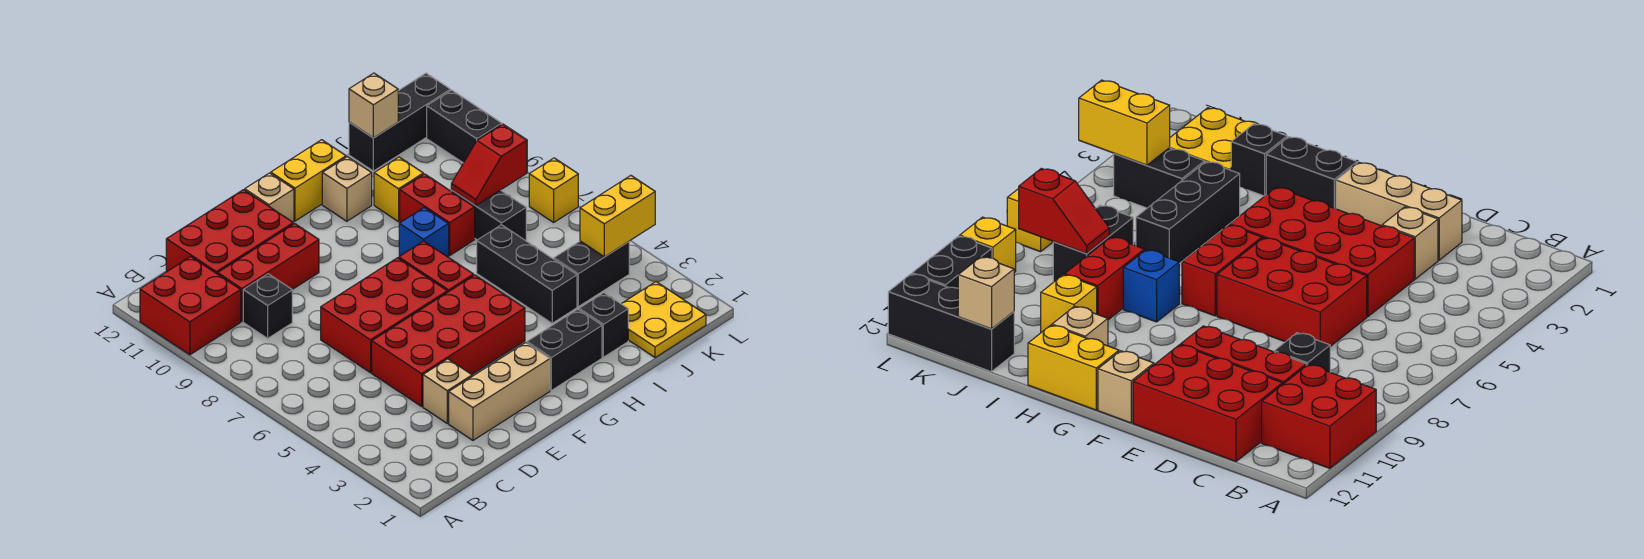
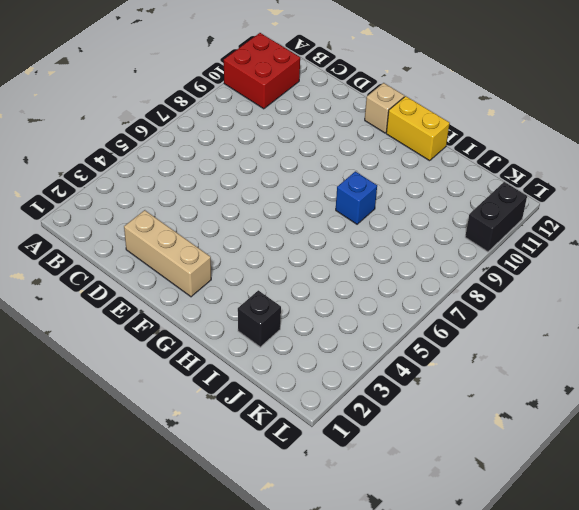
none -> black brick C9 level 1
none -> red brick C10:E10 level 1
none -> red brick C11:E12 level 1

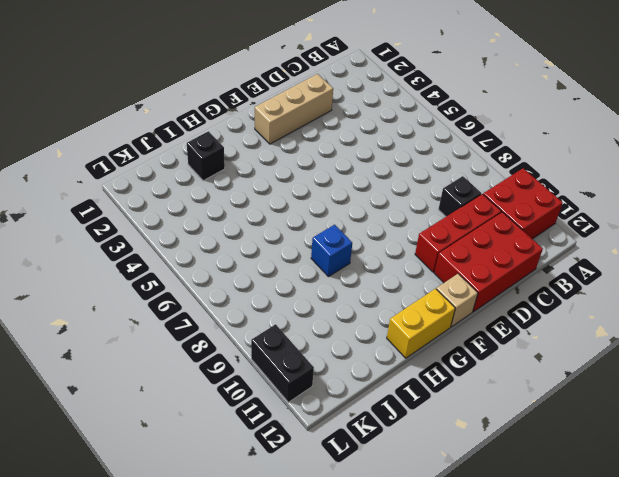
none -> tan brick D3 level 1
none -> red brick D4:G5 level 1
none -> red brick D6:F7 level 1

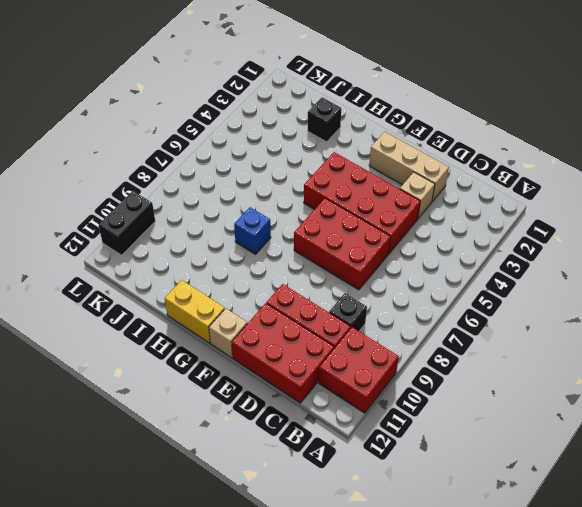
none -> black brick G2:H2 level 1
none -> red brick G6:G7 level 1
none -> tan brick H11 level 1

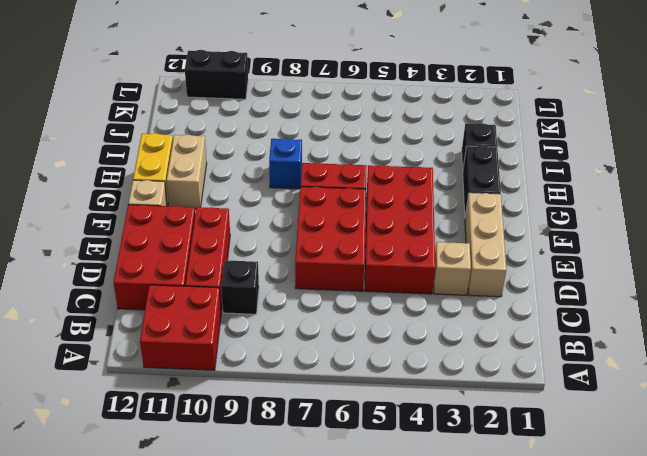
tan brick G11:H11 level 1 -> tan brick H11 level 1
none -> black brick I4:I6 level 1
none -> red brick I8:I9 level 1
none -> yellow brick I10 level 1

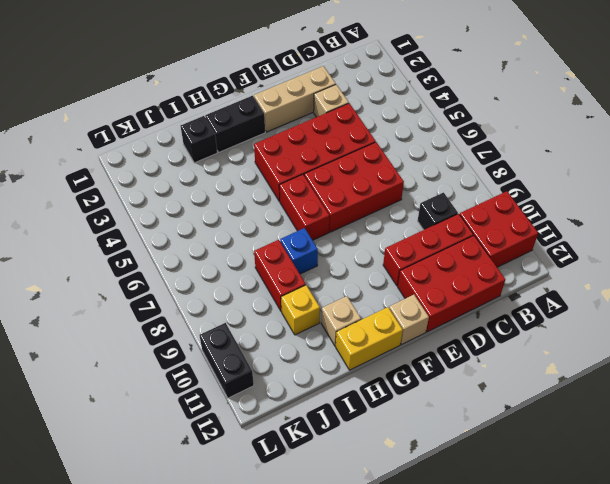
none -> black brick I4:I6 level 1
none -> yellow plate J1:K2 level 1
none -> black brick J4:K4 level 1

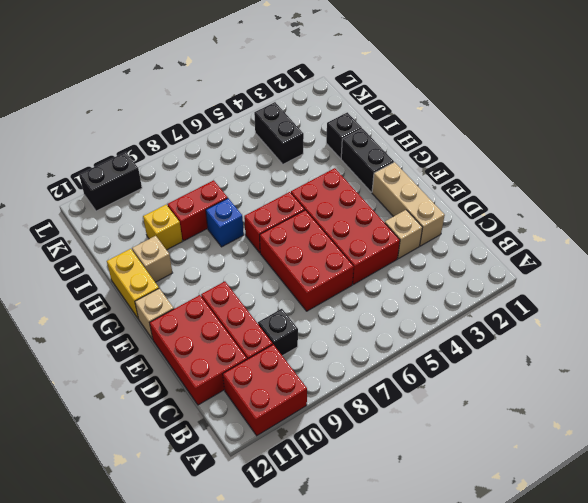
none -> black brick I4:I6 level 1
none -> yellow plate J1:K2 level 1
none -> black brick J7:J8 level 1

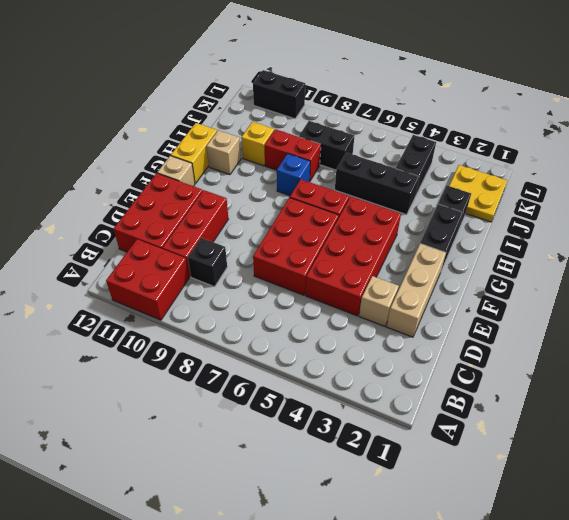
none -> black brick J12:L12 level 1
none -> yellow brick L7 level 1
none -> yellow brick L9 level 1

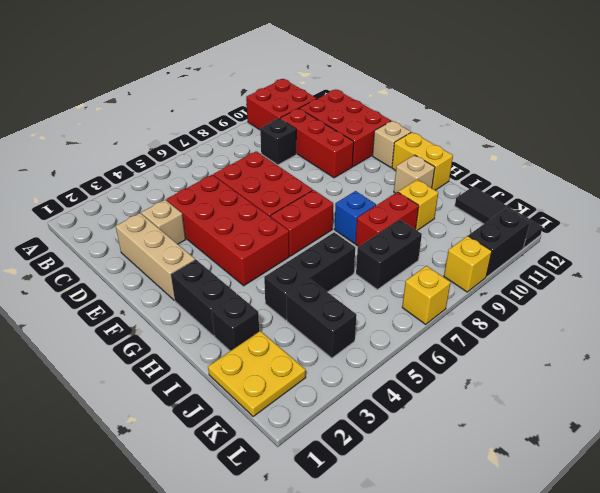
black tile J12:L12 level 1 -> black brick J12:L12 level 1
none -> red slope J8:K8 level 2 top K
none -> tan brick J12 level 2
none -> yellow brick K4:L4 level 2

